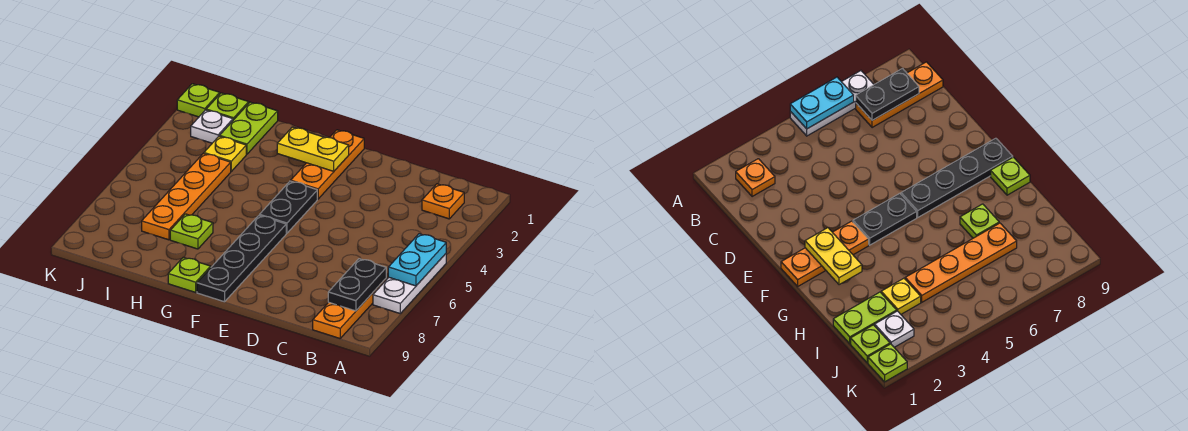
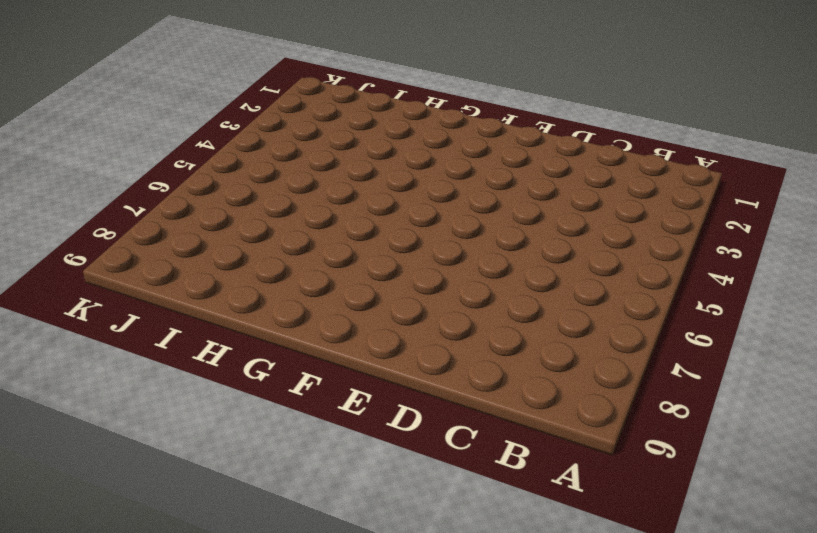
none -> white plate A5:A7 level 1
none -> orange plate B2 level 1
none -> orange plate B7:B9 level 1

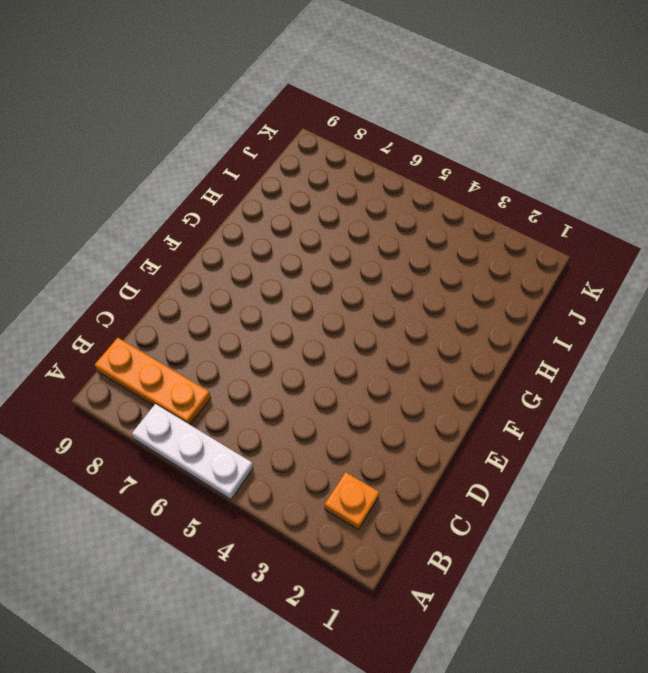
none -> orange plate F1:F3 level 1
none -> black plate F4:F5 level 1
none -> black plate F6:F9 level 1

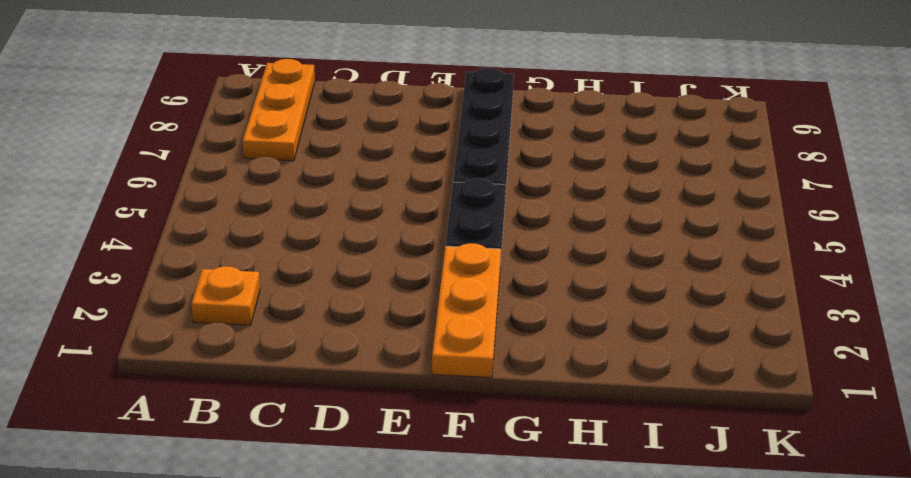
none -> white plate A5:A7 level 1
none -> lime plate G9 level 1
none -> lime plate H7 level 1

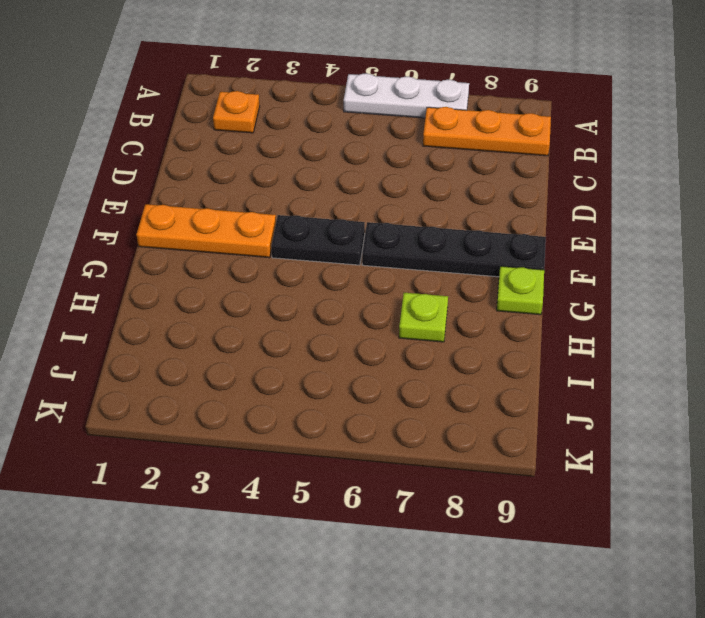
none -> lime plate I1:I2 level 1
none -> yellow plate I3 level 1
none -> orange plate I4:I7 level 1

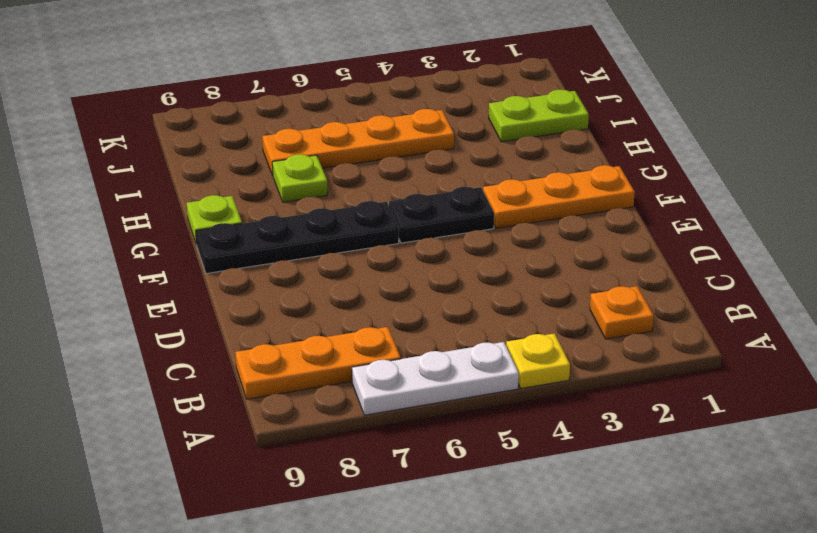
yellow plate A4 level 1 -> yellow plate I3 level 1
none -> lime plate J1 level 1
none -> white plate J2 level 1
none -> lime plate K1 level 1

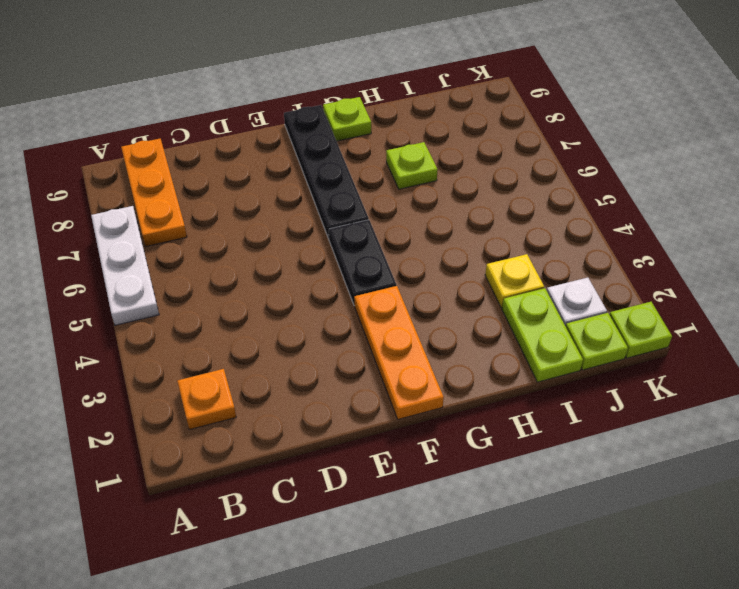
none -> orange plate I4:I7 level 1
none -> cyan plate A5:A6 level 2
none -> black plate B7:B8 level 2

